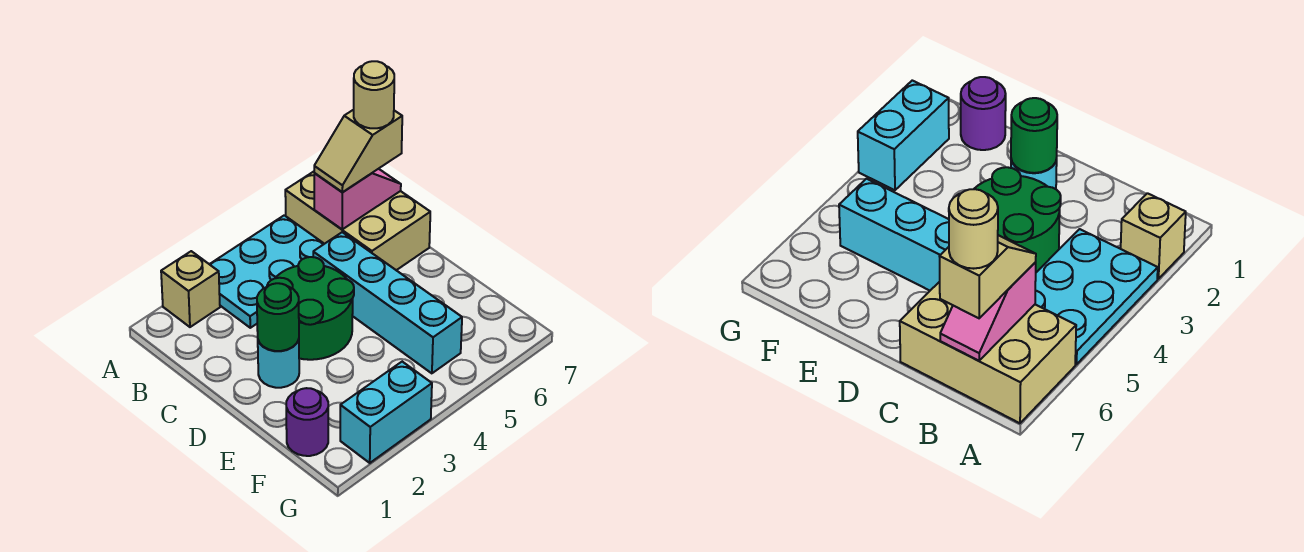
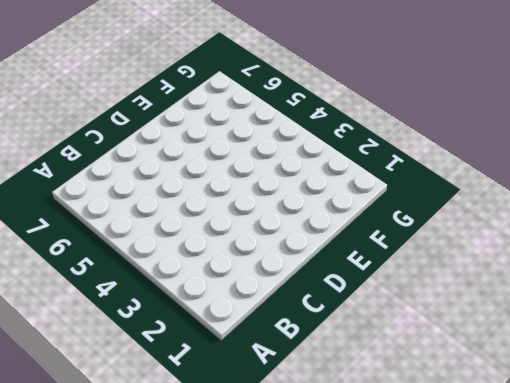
none -> tan brick A2 level 1
none -> cyan plate A3:B5 level 1
none -> tan brick A6:C7 level 1

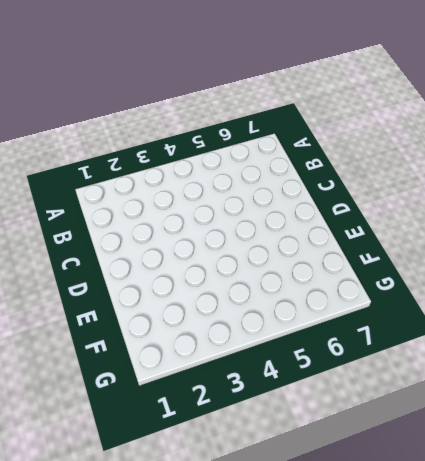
none -> tan brick A2 level 1
none -> cyan plate A3:B5 level 1
none -> tan brick A6:C7 level 1

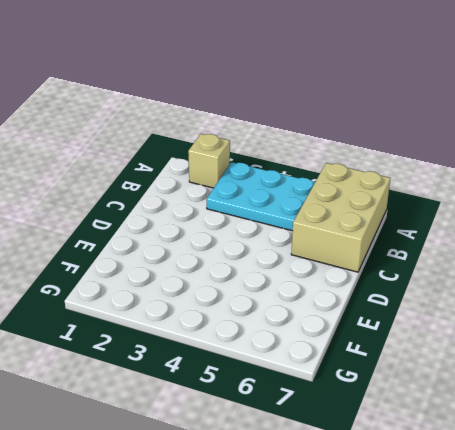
none -> green round brick C3:D4 level 1
none -> cyan brick C5:F5 level 1
none -> cyan round brick D2 level 1

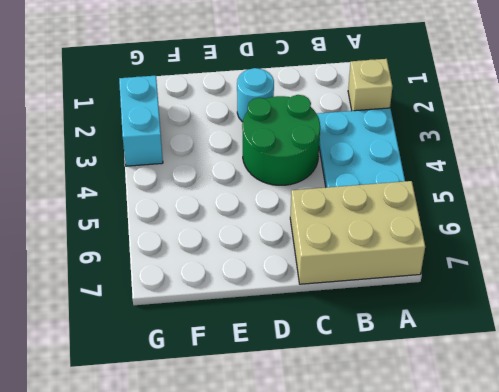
none -> cyan brick C5:F5 level 1
none -> purple round brick F1 level 1
none -> pink slope B6:B7 level 2 top 6

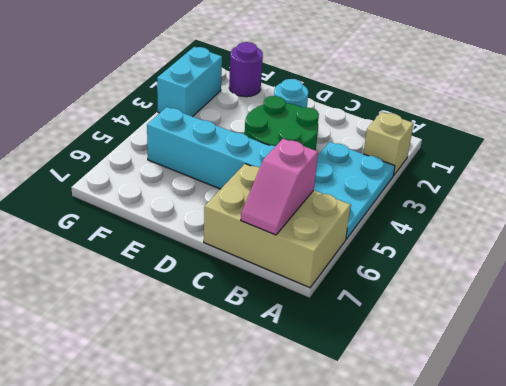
none -> green round brick D2 level 2
none -> tan slope B6:B7 level 3 top 7
none -> tan round brick B7 level 4

